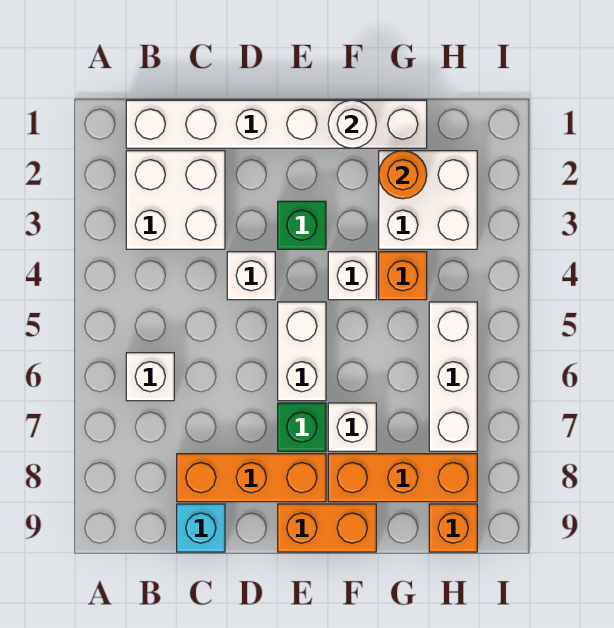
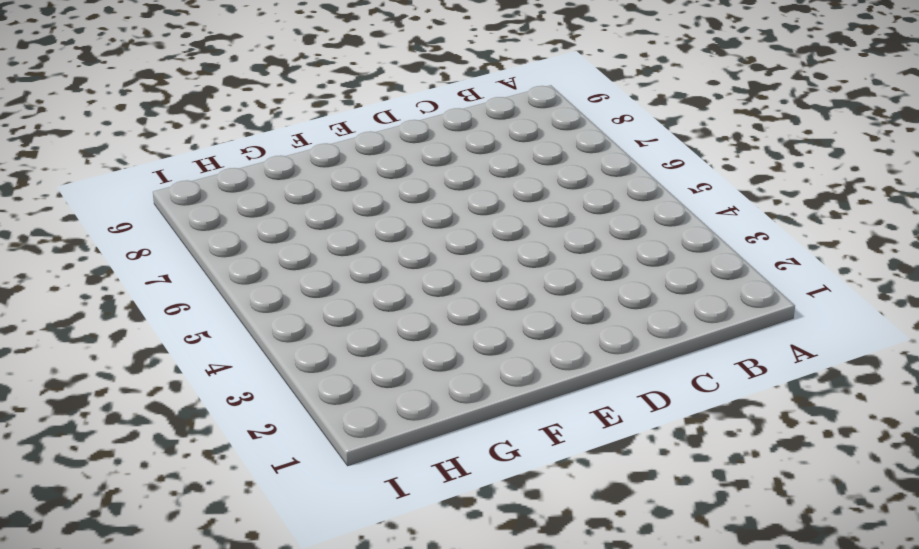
none -> white brick B1:G1 level 1
none -> white brick B2:C3 level 1
none -> white brick B6 level 1

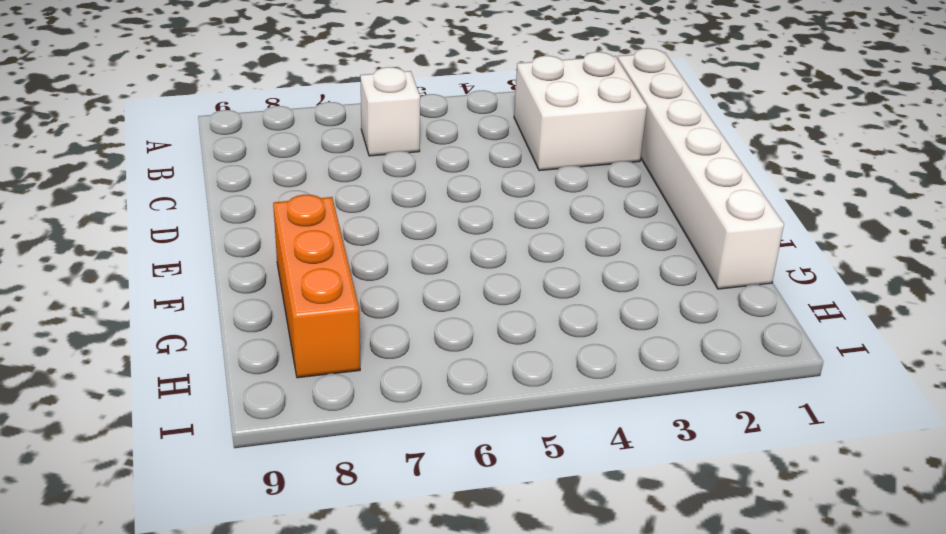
none -> orange brick C8:E8 level 1
none -> cyan brick C9 level 1
none -> white brick D4 level 1

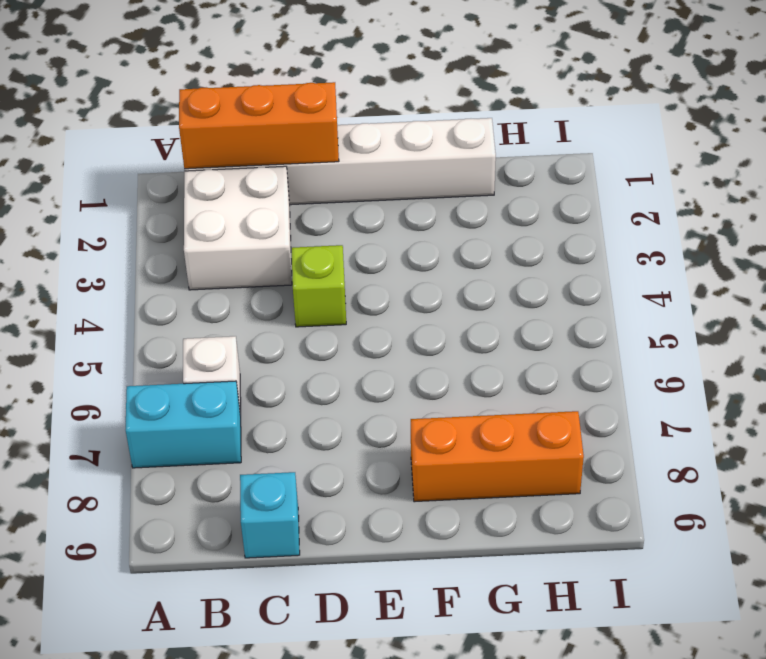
cyan brick A7:B7 level 1 -> none
orange brick B1:D1 level 2 -> orange brick C8:E8 level 1
lime brick D4 level 1 -> white brick D4 level 1
none -> green brick E3 level 1
none -> white brick E5:E6 level 1
none -> green brick E7 level 1

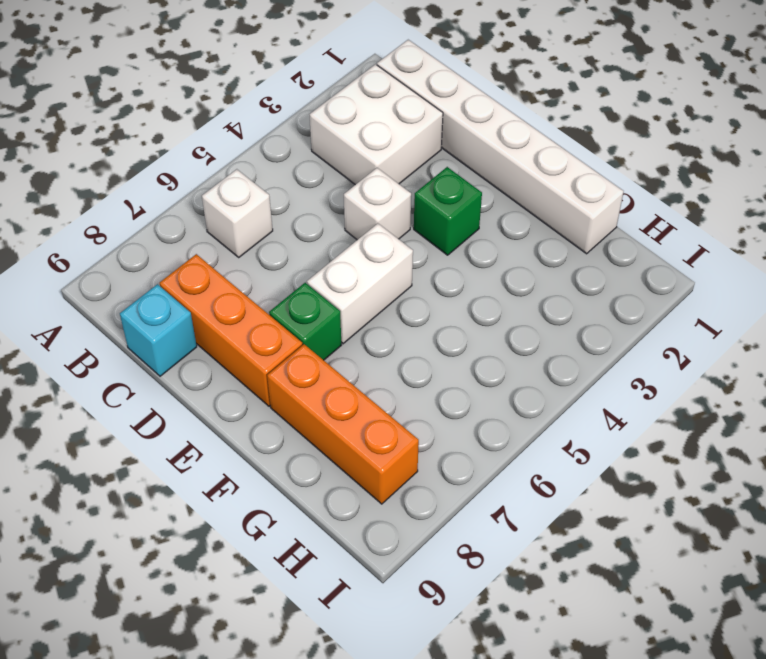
none -> orange brick E9:F9 level 1
none -> white brick F4 level 1
none -> white brick F7 level 1

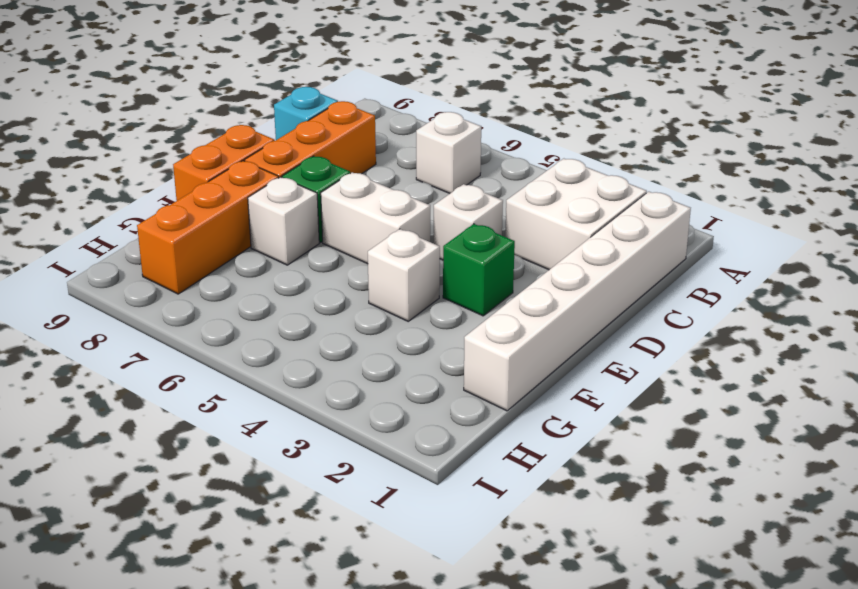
none -> white brick G2:H3 level 1
none -> orange brick G4 level 1
none -> white brick H5:H7 level 1

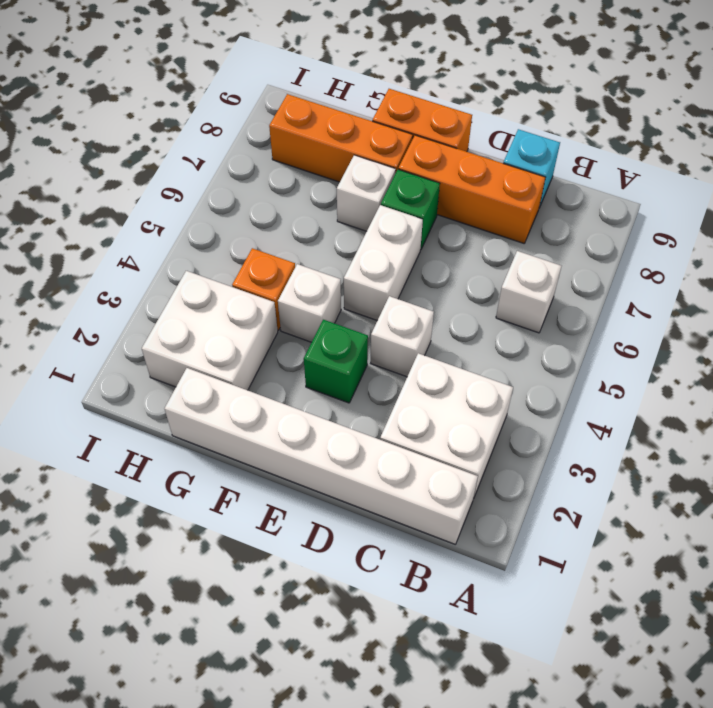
none -> white brick H5:H7 level 1
none -> orange brick H9 level 1
none -> white round brick F1 level 2

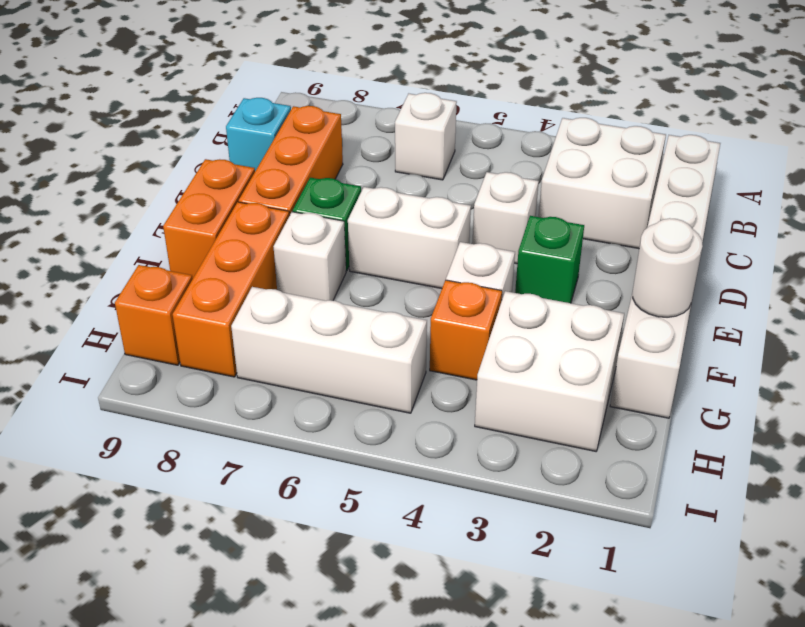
none -> orange round brick G2 level 2

